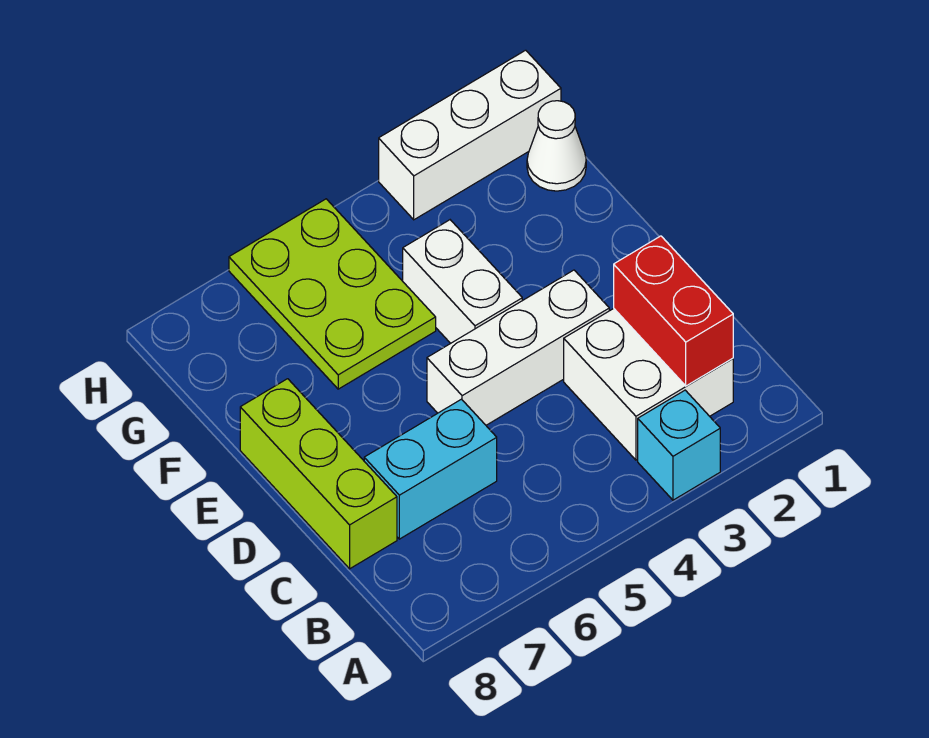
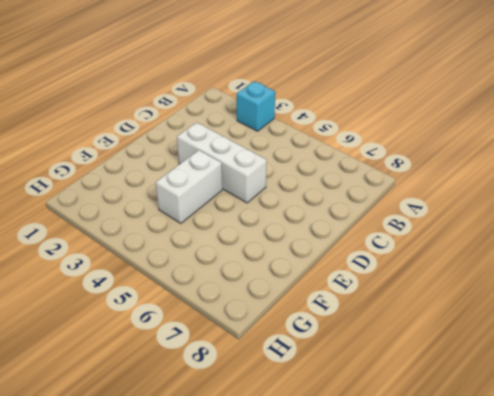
none -> white brick B2:C3 level 1
none -> cyan brick C6:C7 level 1

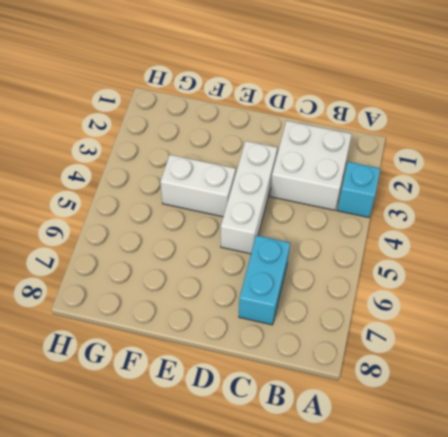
none -> lime brick C8:E8 level 1
none -> lime plate F5:H6 level 1

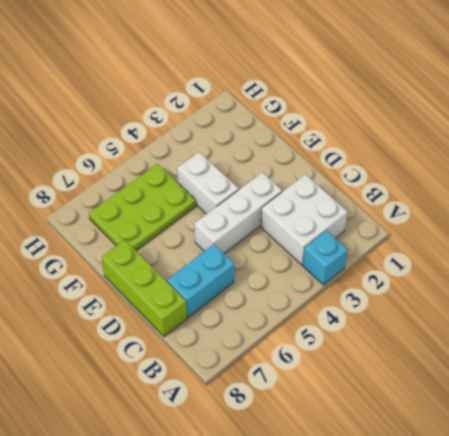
lime plate F5:G7 level 1 -> lime plate F5:H6 level 1
none -> white cone G1 level 1
none -> white brick H1:H3 level 1

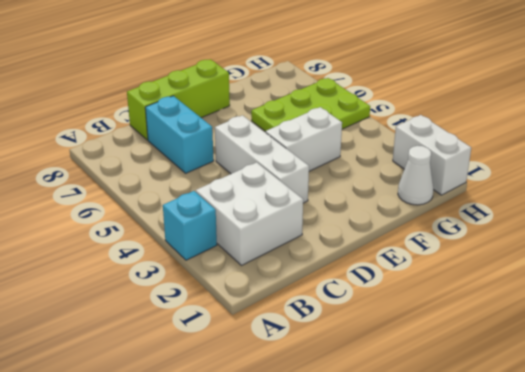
white brick H1:H2 level 1 -> white brick H1:H3 level 1
none -> red brick B2:C2 level 2

